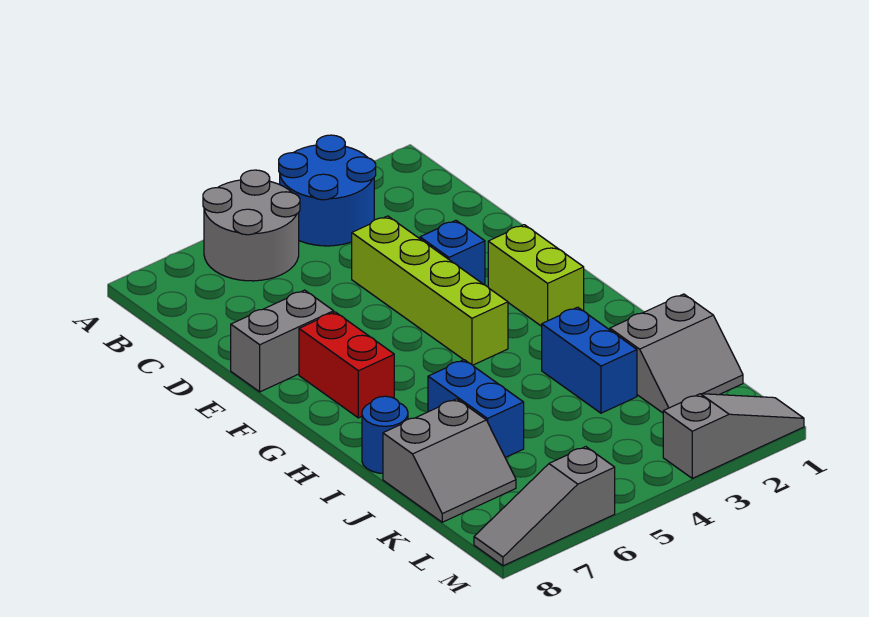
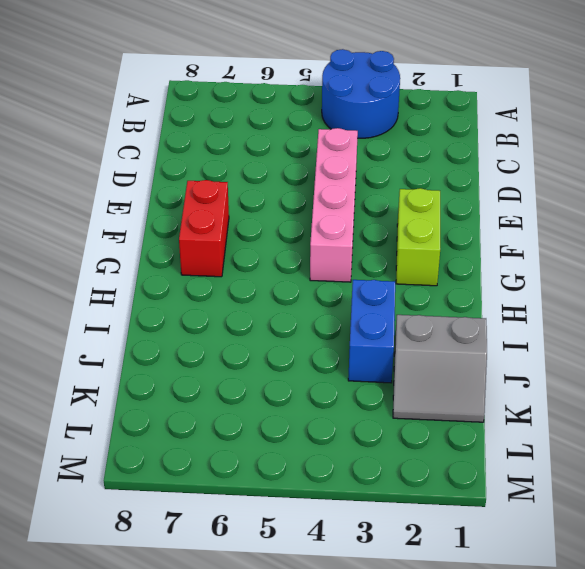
pink brick D4:G4 level 1 -> lime brick D4:G4 level 1
none -> grey round brick A5:B6 level 1
none -> blue brick E3 level 1
none -> grey brick E7:E8 level 1

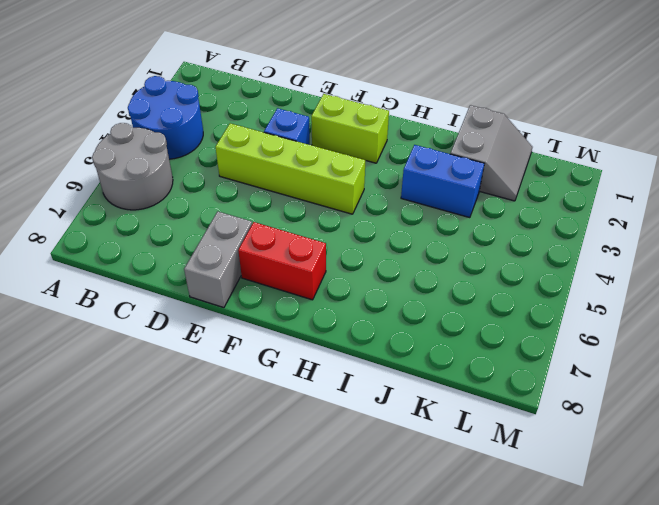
none -> blue brick I6:J6 level 1
none -> blue round brick I8 level 1
none -> grey slope J7:K8 level 1 top J

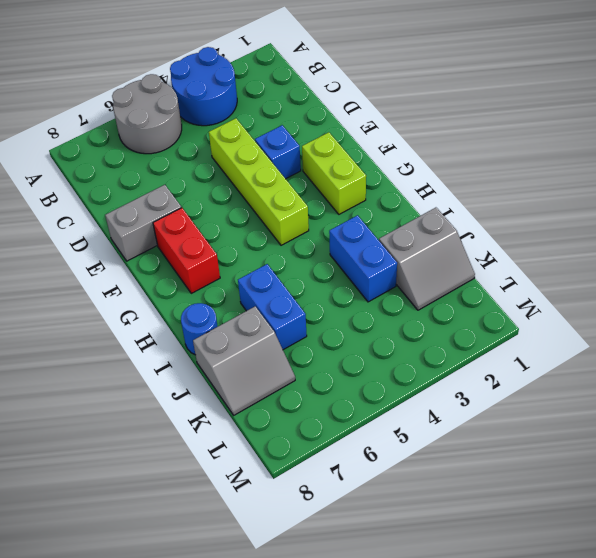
none -> grey slope M1:M3 level 1 top 3
none -> grey slope M6:M8 level 1 top 6

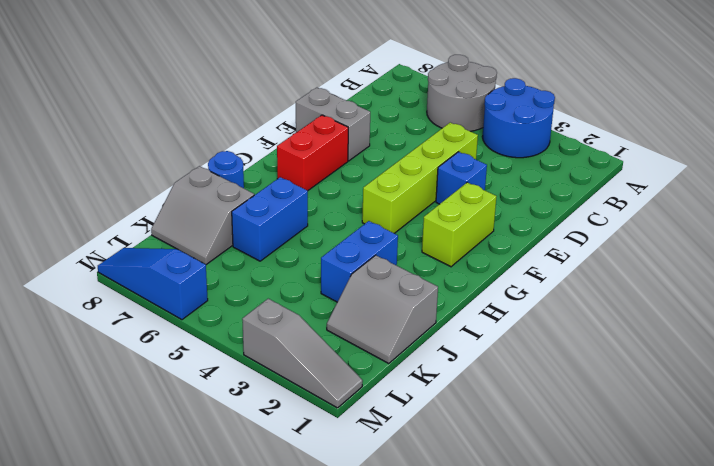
blue slope M6:M8 level 1 top 6 -> grey slope M6:M8 level 1 top 6

